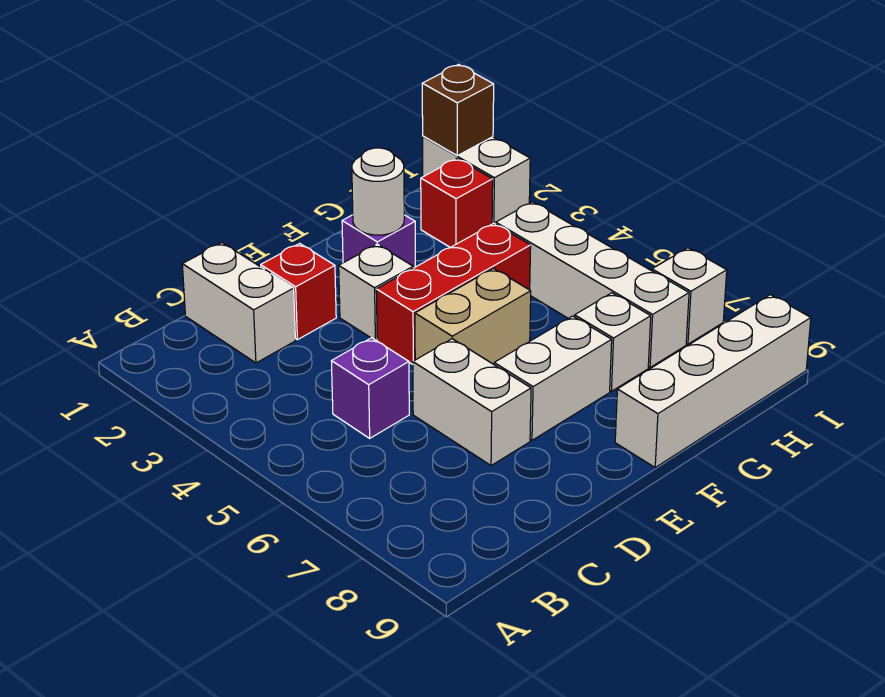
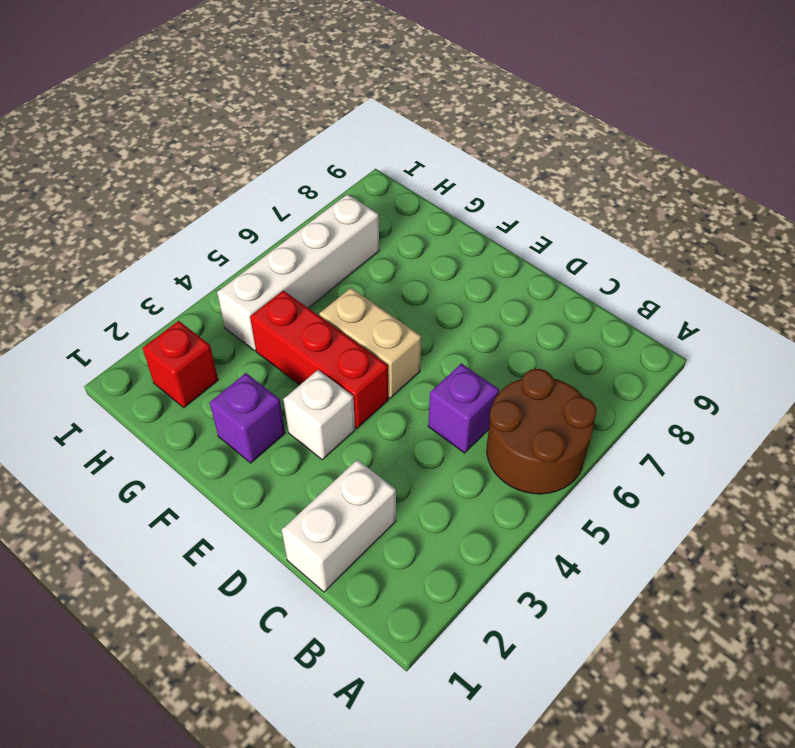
brown round brick A5:B6 level 1 -> none
none -> red brick D2 level 1
none -> white brick D6:D7 level 1
none -> white brick E7:F7 level 1

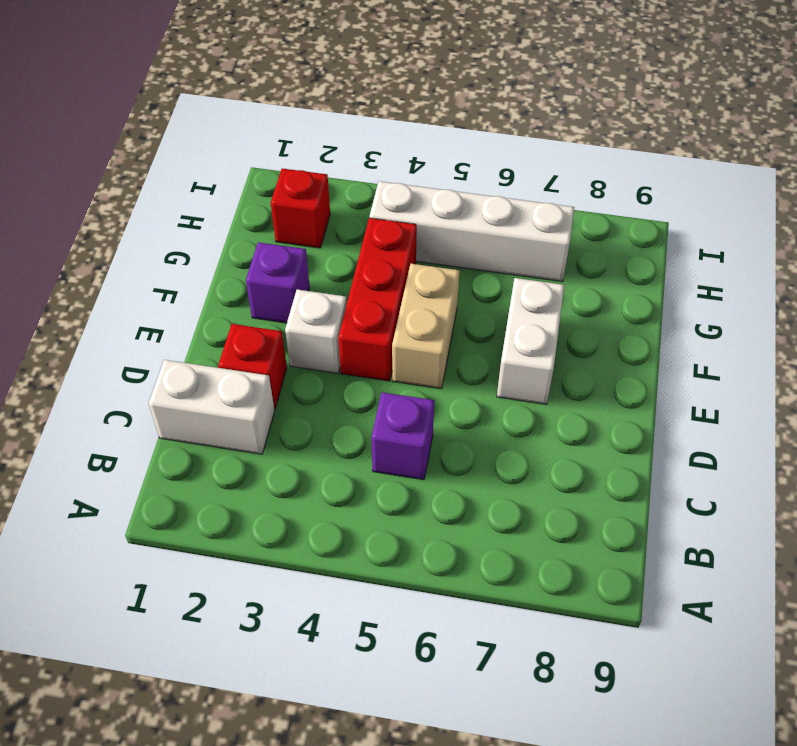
none -> white brick D6:D7 level 1
none -> white brick F9:I9 level 1
none -> white brick G7 level 1

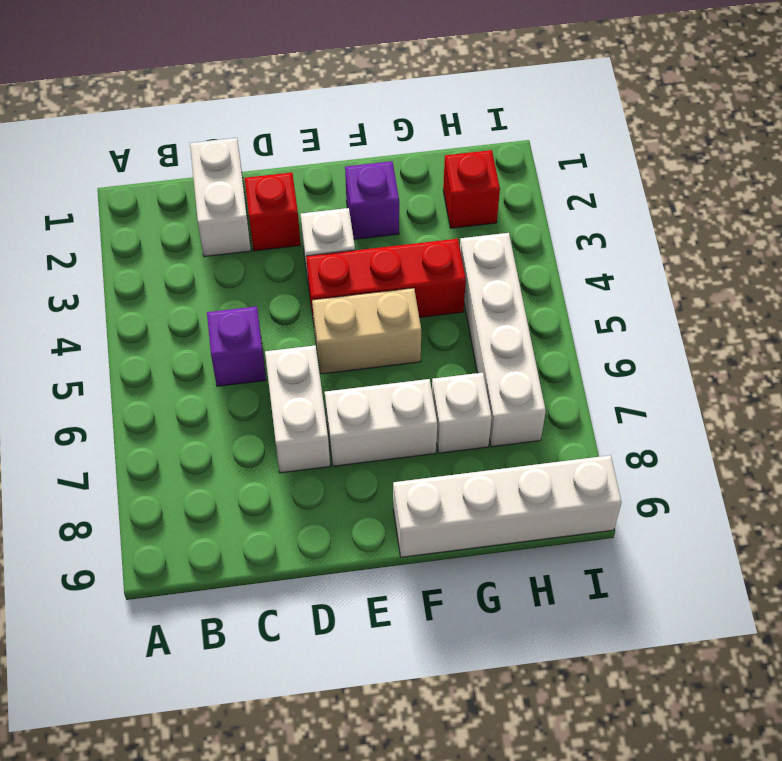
none -> white brick I1:I2 level 1
none -> white brick I7 level 1
none -> white round brick F2 level 2

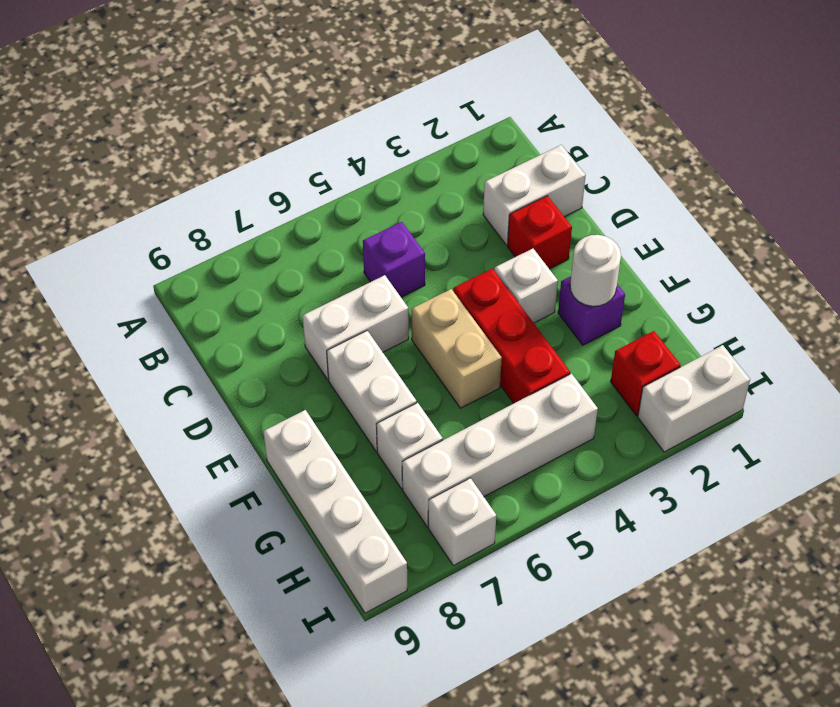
none -> brown brick I1 level 2

